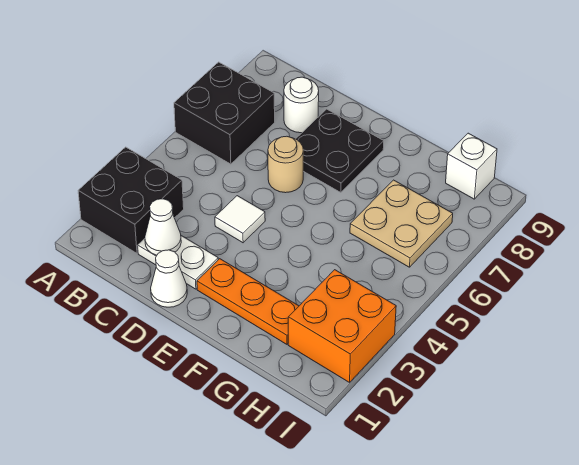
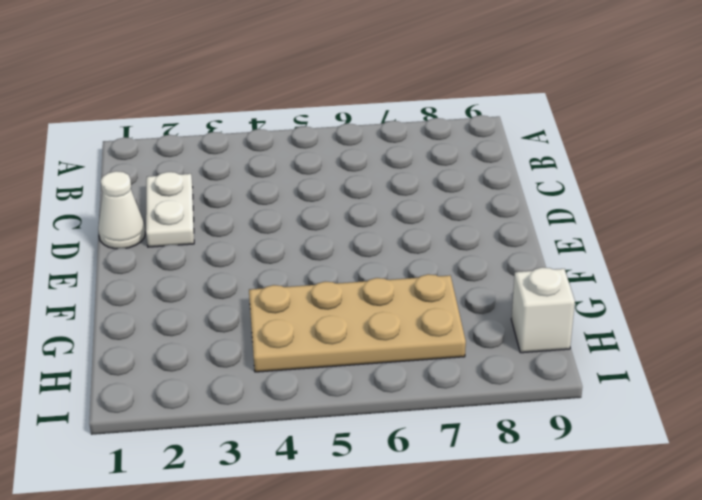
tan plate G4:H7 level 1 -> tan plate G6:H7 level 1
none -> black brick A2:B3 level 1
none -> black brick A6:B7 level 1
none -> white round brick C8 level 1

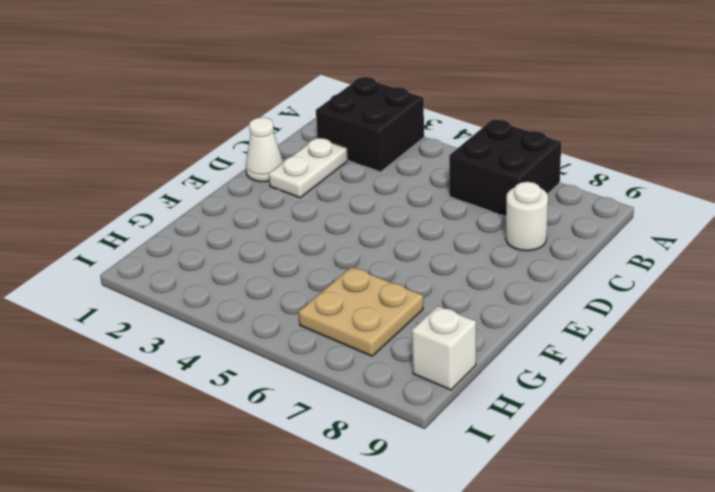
none -> white tile D4 level 1
none -> tan round brick D6 level 1
none -> black plate D7:E8 level 1

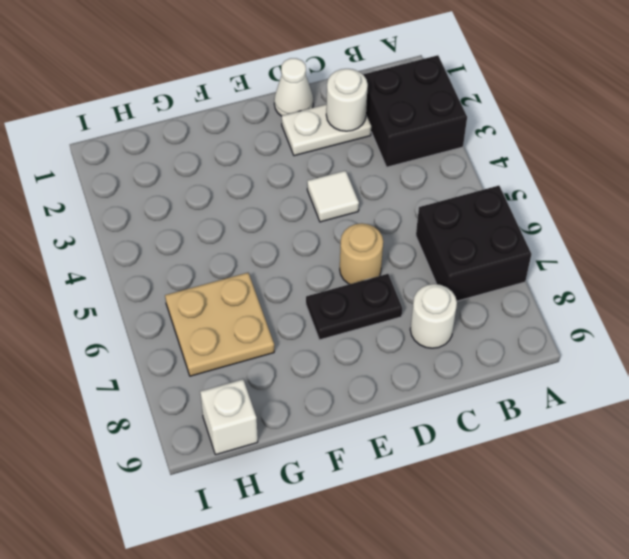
white round brick C2 level 2 -> white cone C2 level 2
black plate D7:E7 level 1 -> black plate D7:E8 level 1
none -> orange plate E2:G2 level 1
none -> orange brick H2:I3 level 1

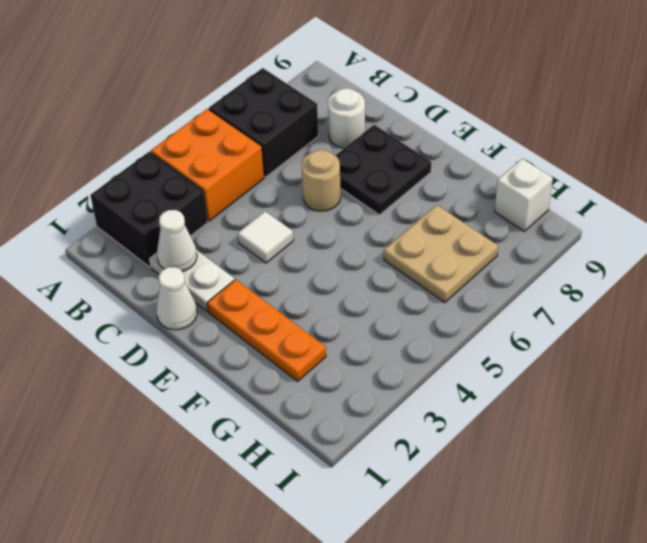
orange brick A4:B5 level 1 -> orange brick H2:I3 level 1

